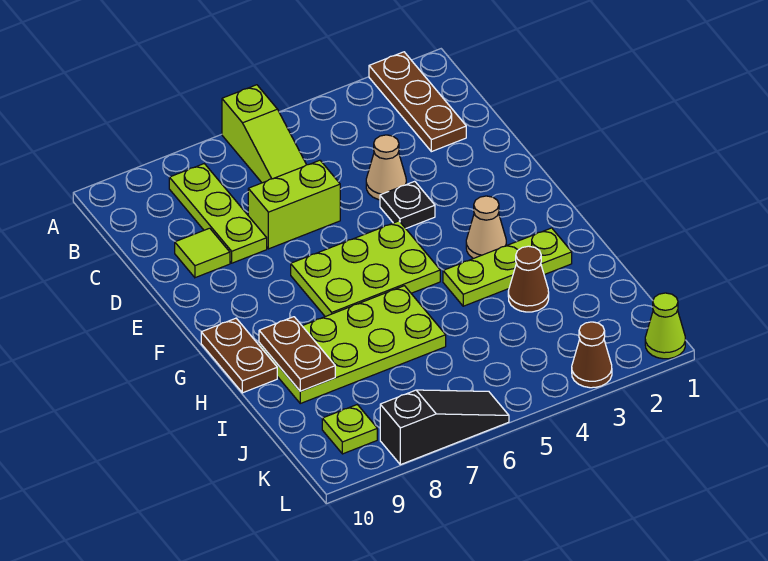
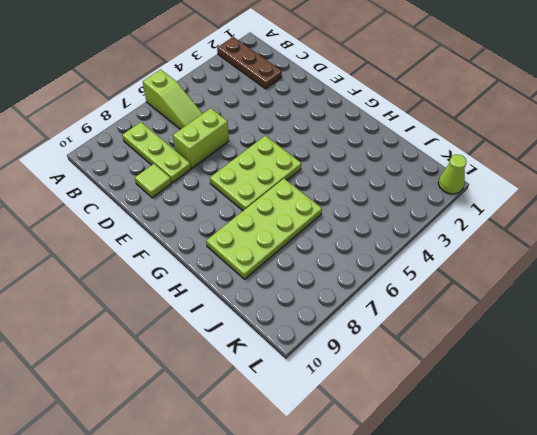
none -> tan cone D4 level 1
none -> black plate E4 level 1
none -> tan cone G3 level 1

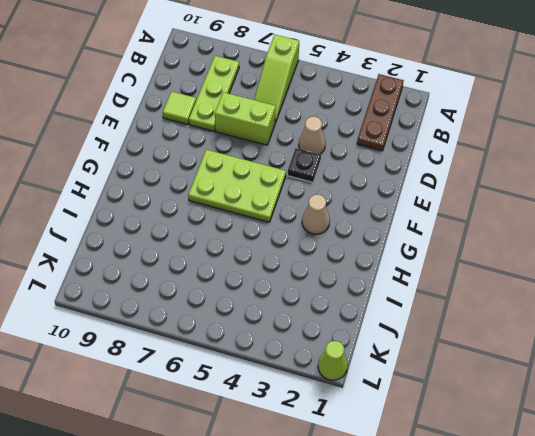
none -> brown plate G10:H10 level 1
none -> lime plate H2:H4 level 1
none -> lime plate H6:I9 level 1

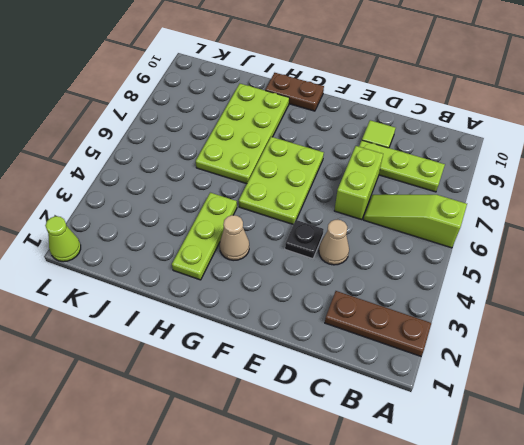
none -> brown cone I3 level 1
none -> lime plate K9 level 1
none -> brown cone L3 level 1

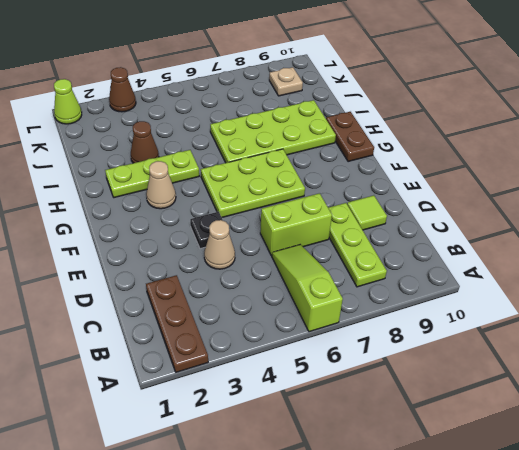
tan plate K9 level 1 -> lime plate K9 level 1
none -> black slope L6:L8 level 1 top 8
none -> brown plate H9:I9 level 2

